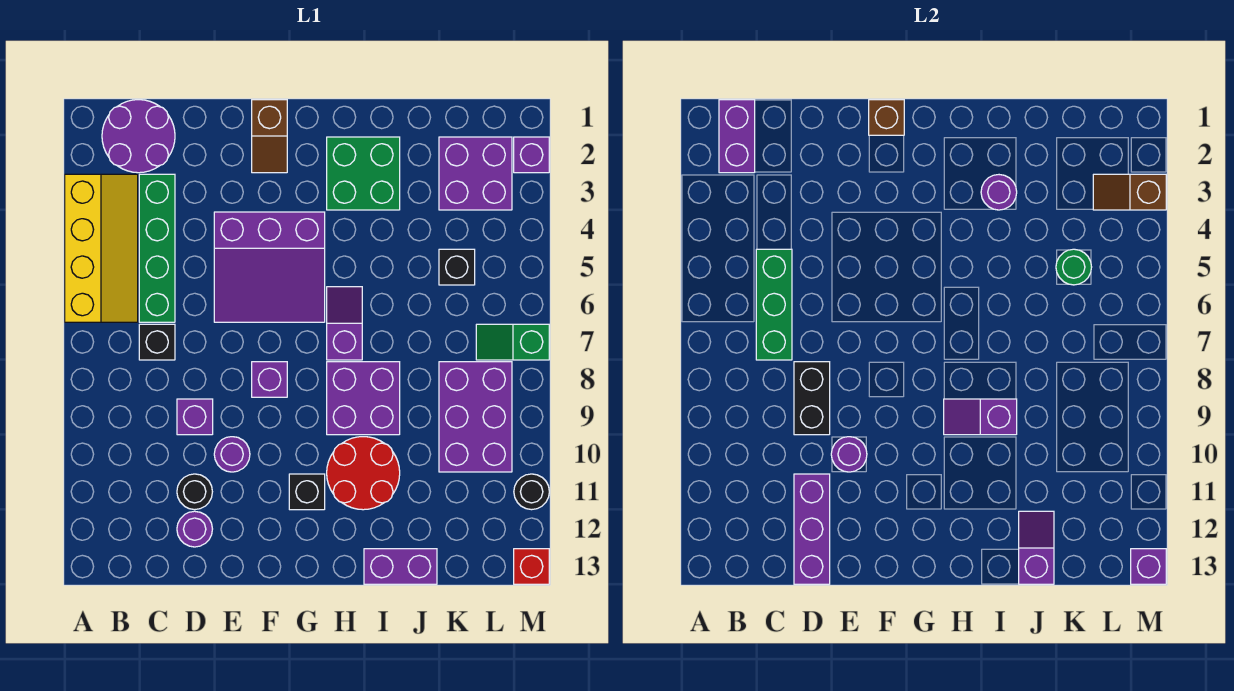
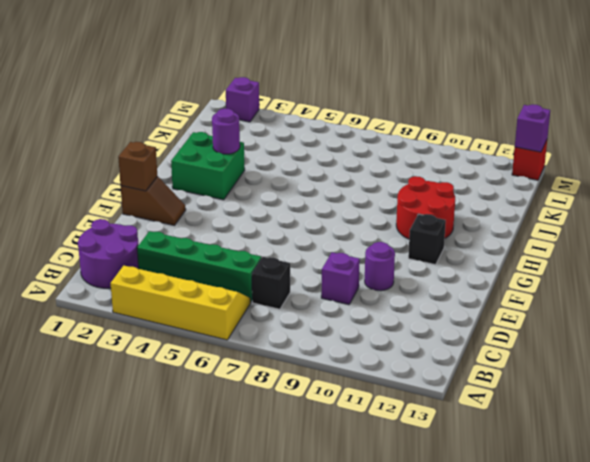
none -> black round brick D11 level 1
none -> purple round brick D12 level 1
none -> purple slope E4:G6 level 1 top 4
none -> purple brick F8 level 1

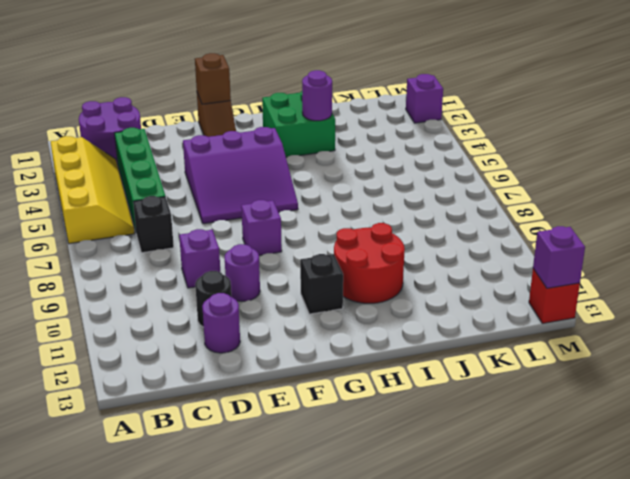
none -> purple slope H6:H7 level 1 top 7
none -> purple brick H8:I9 level 1
none -> purple brick I13:J13 level 1
none -> purple brick K2:L3 level 1

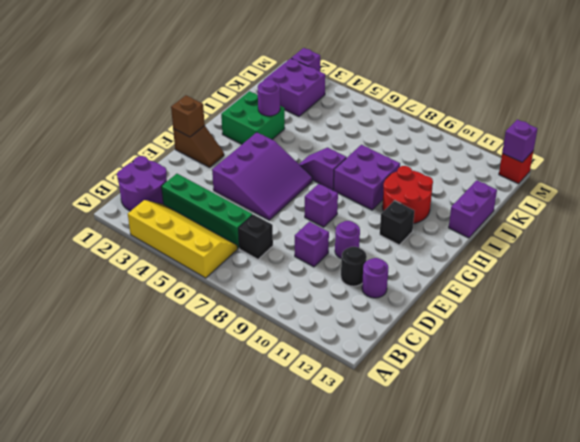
none -> black brick K5 level 1
none -> purple brick K8:L10 level 1
none -> green slope L7:M7 level 1 top M
none -> black round brick M11 level 1

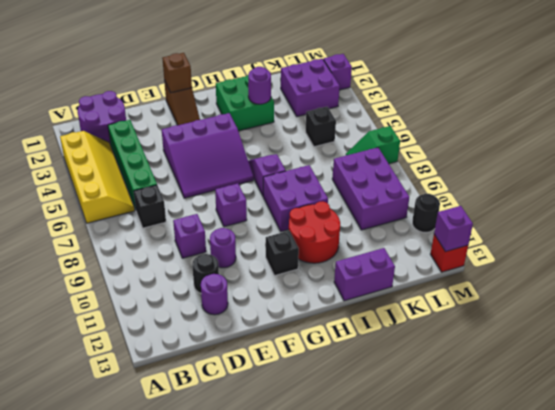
none -> purple brick B1:B2 level 2
none -> green brick C5:C7 level 2
none -> black brick D8:D9 level 2
none -> purple brick D11:D13 level 2

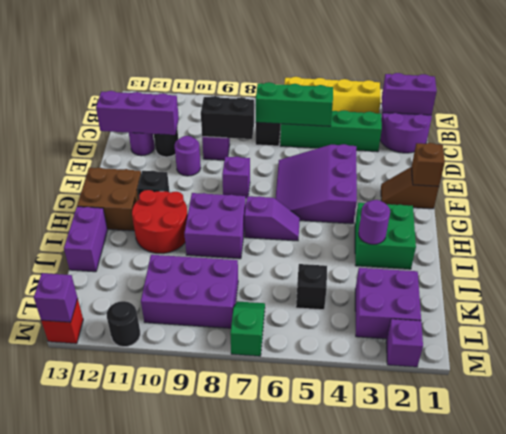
brown brick G12:H13 level 1 -> none
none -> purple round brick E10 level 2
none -> purple slope H9:I9 level 2 top I
none -> purple slope J12:J13 level 2 top 13
none -> green round brick K5 level 2

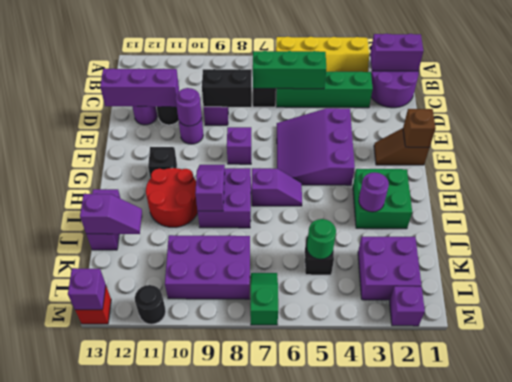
none -> brown slope L3:M3 level 2 top M

